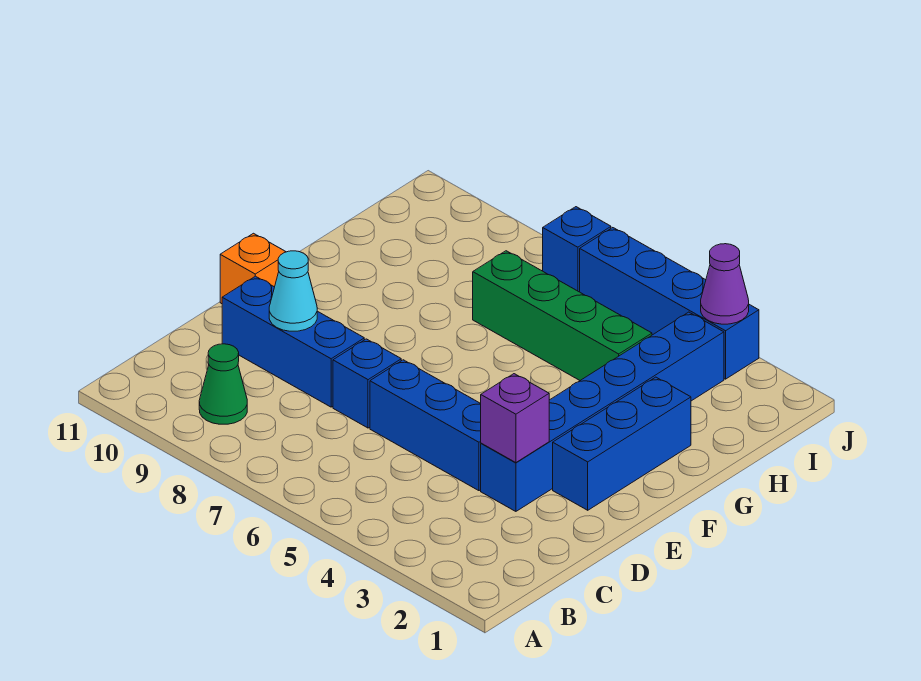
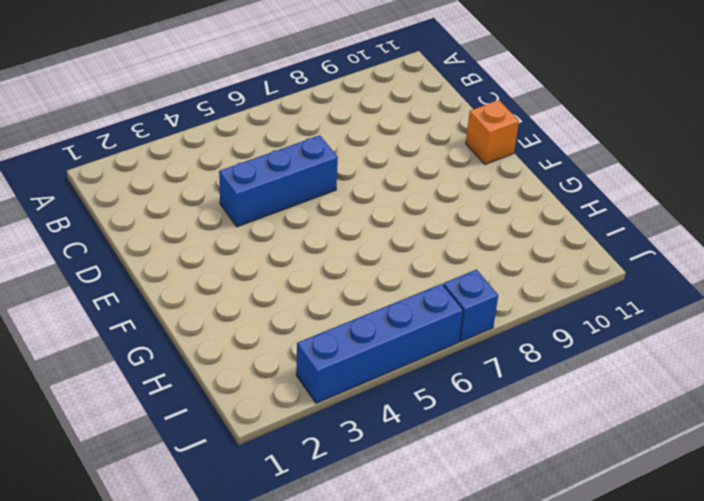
none -> green cone B9 level 1
none -> blue brick D3:I3 level 1
none -> blue brick D7 level 1

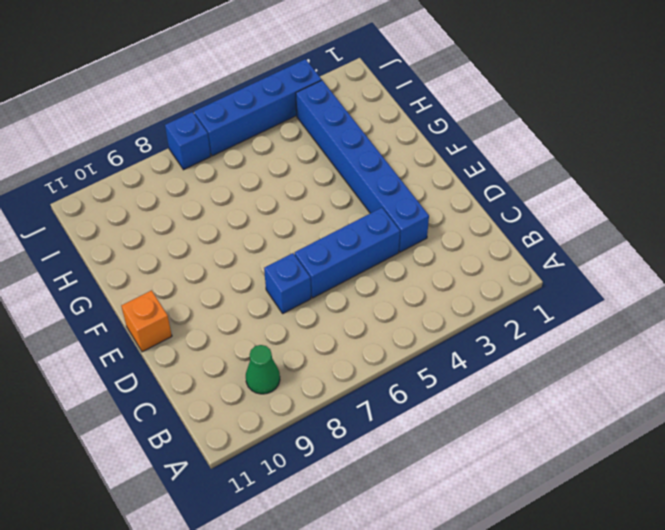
none -> blue brick D8:D10 level 1
none -> blue brick E2:G2 level 1
none -> green brick H4:H7 level 1

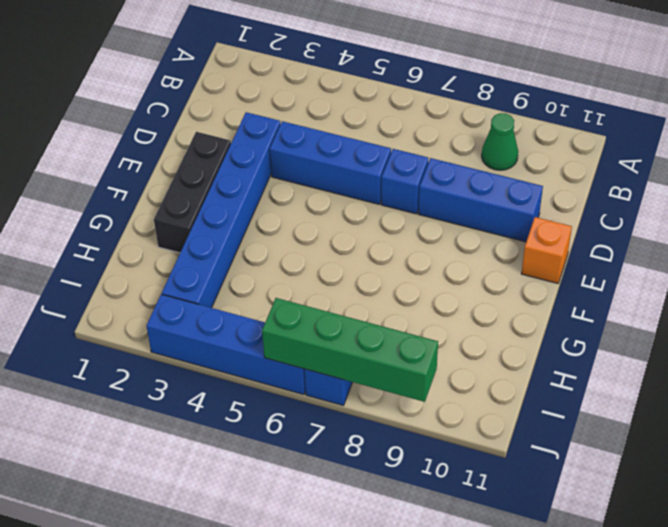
black brick E2:G2 level 1 -> blue brick E2:G2 level 1
green brick J6:J9 level 2 -> green brick H4:H7 level 1
none -> purple brick D3 level 2
none -> cyan cone D9 level 2
none -> purple cone J3 level 2

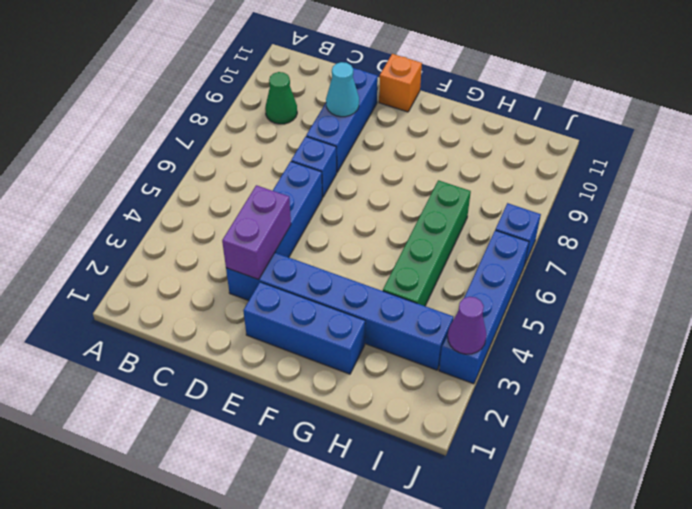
purple brick D3:D4 level 2 -> purple brick D3 level 2

